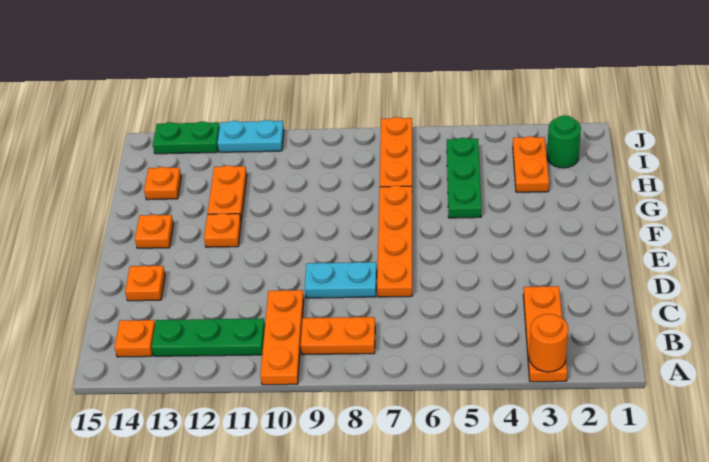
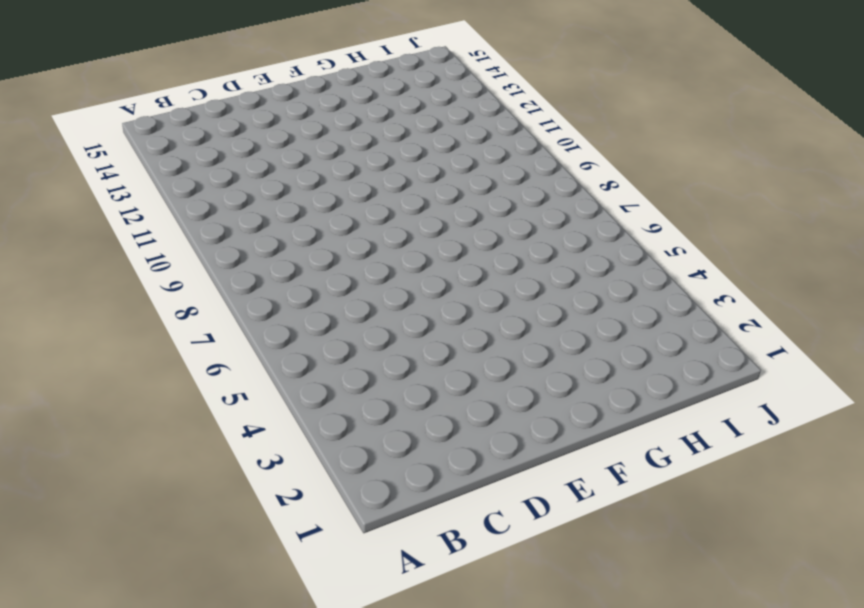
none -> orange plate A3:C3 level 1
none -> orange plate A10:C10 level 1
none -> orange plate B8:B9 level 1

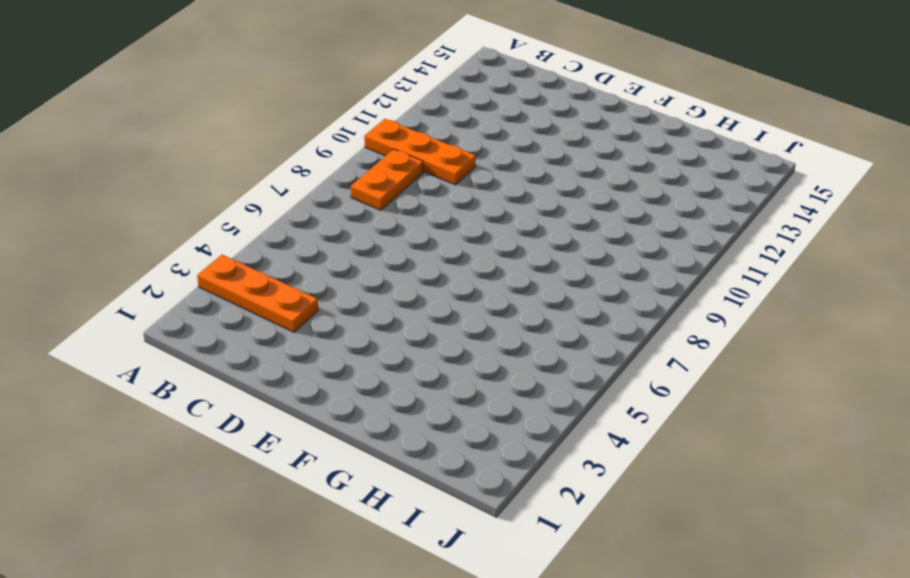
none -> green plate B11:B13 level 1
none -> orange plate B14 level 1
none -> orange plate D7:G7 level 1

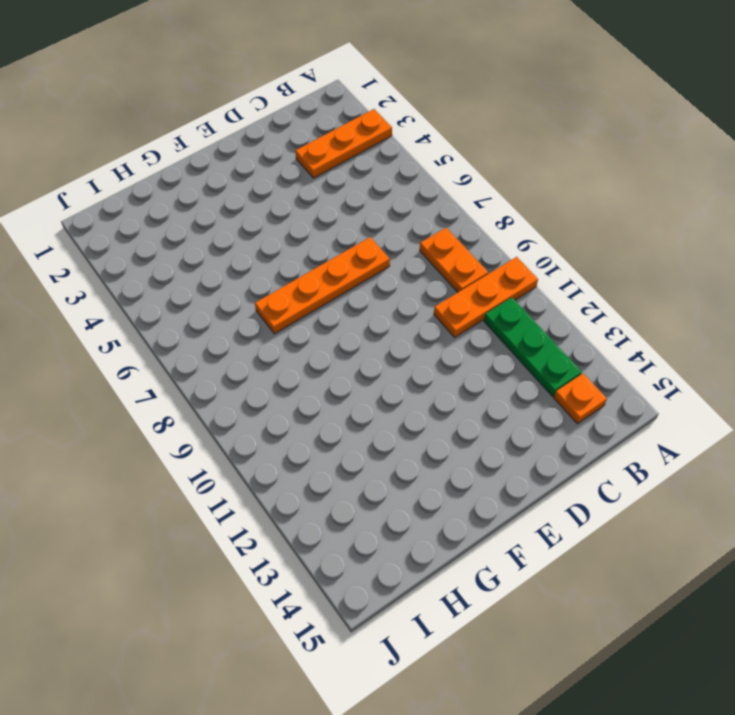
none -> cyan plate D8:D9 level 1
none -> orange plate D14 level 1
none -> orange plate F12 level 1

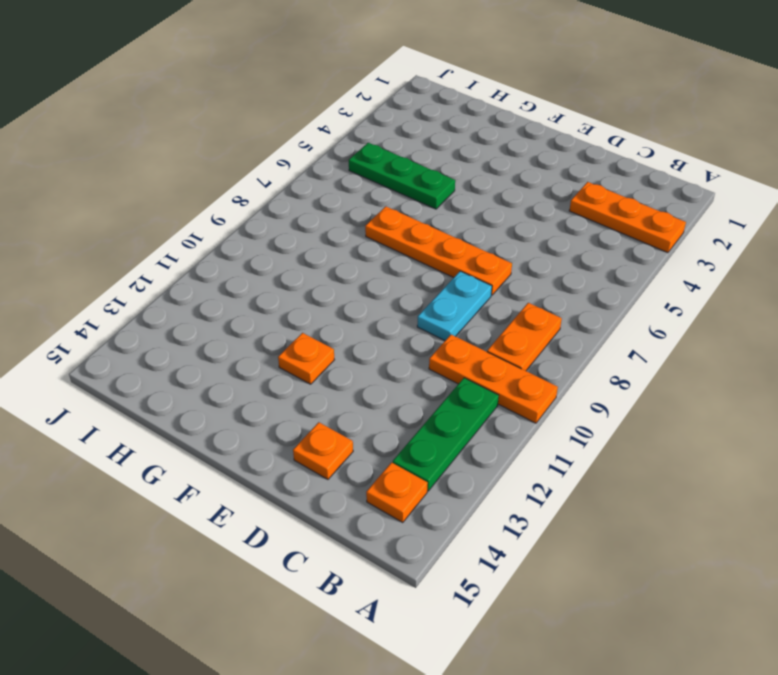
none -> orange plate F14 level 1
none -> orange plate G12:H12 level 1
none -> orange plate H3:I3 level 1

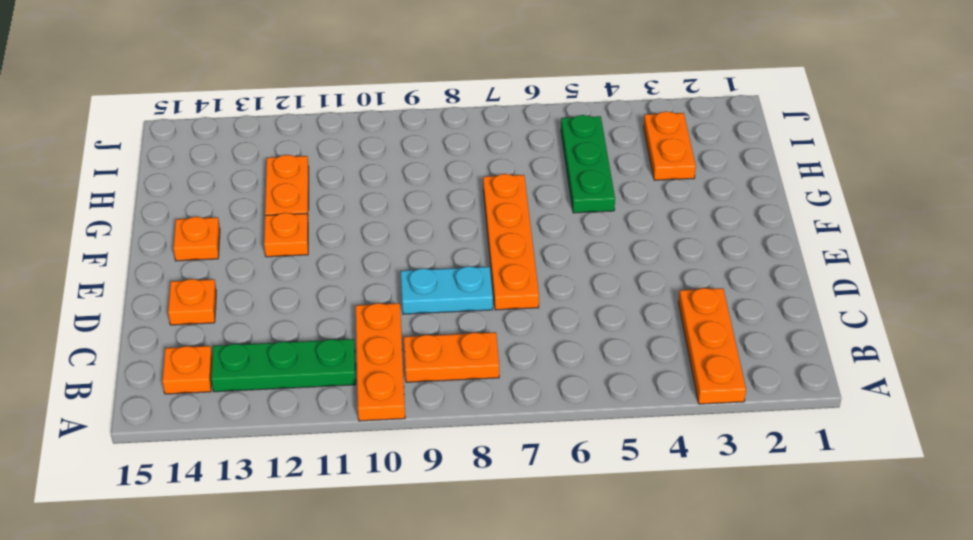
none -> orange plate H7:J7 level 1
none -> orange plate H14 level 1
none -> green round brick I2 level 1

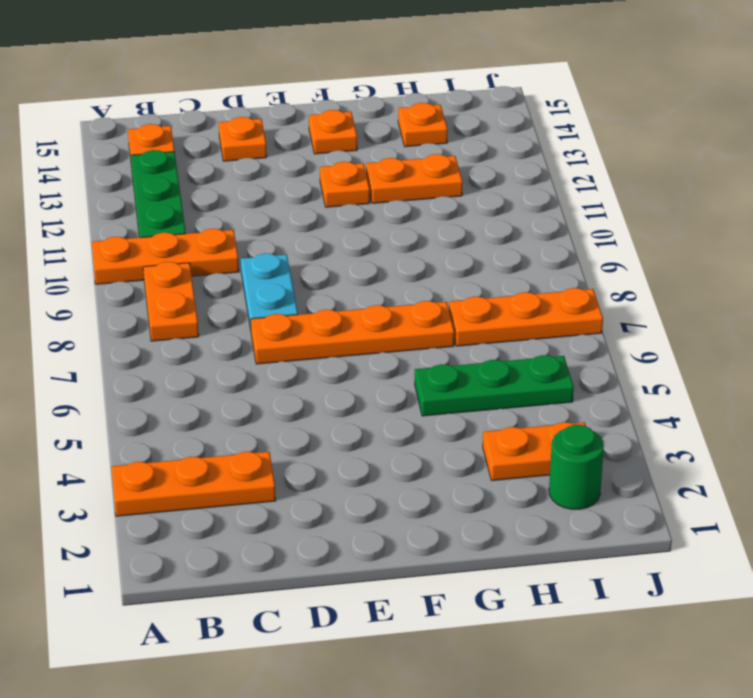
none -> cyan plate J11:J12 level 1
none -> green plate J13:J14 level 1
none -> orange round brick A3 level 2

